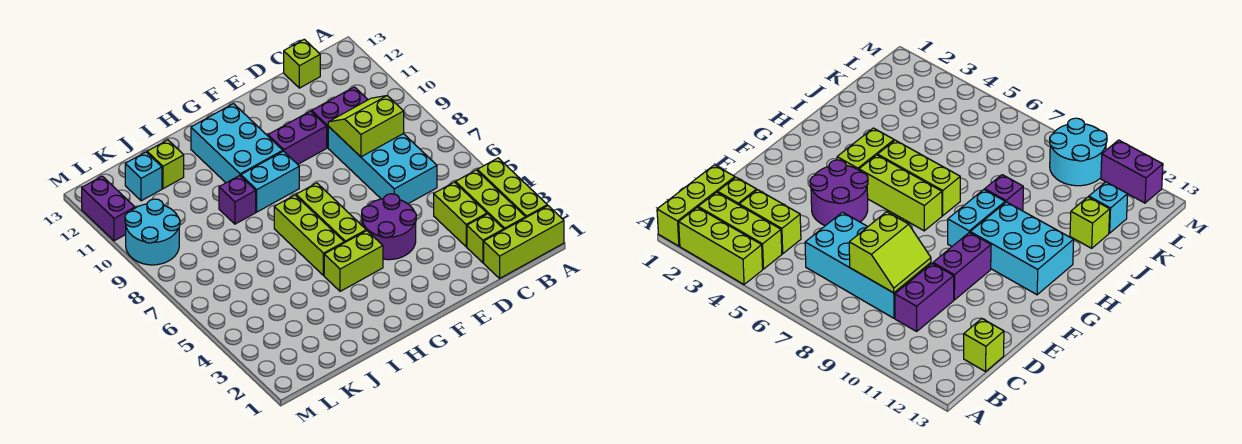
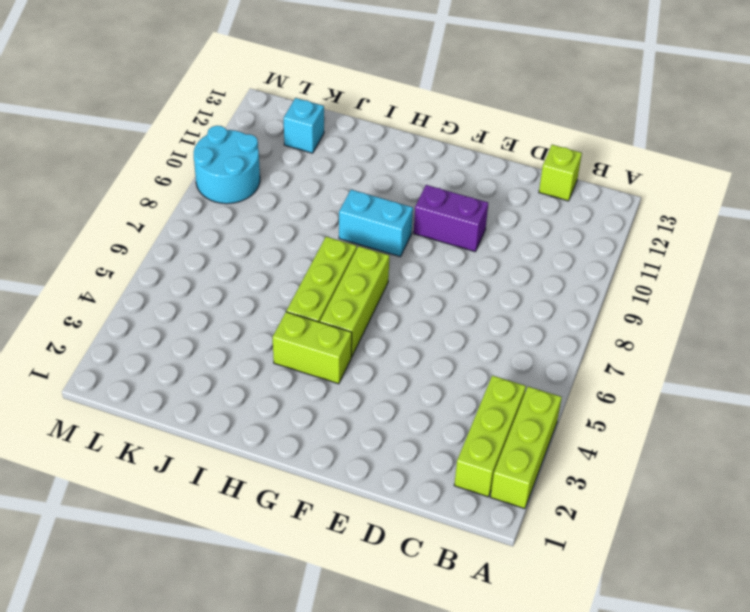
none -> lime brick A1:C1 level 1
none -> lime brick C2 level 1
none -> lime brick C3:C4 level 1

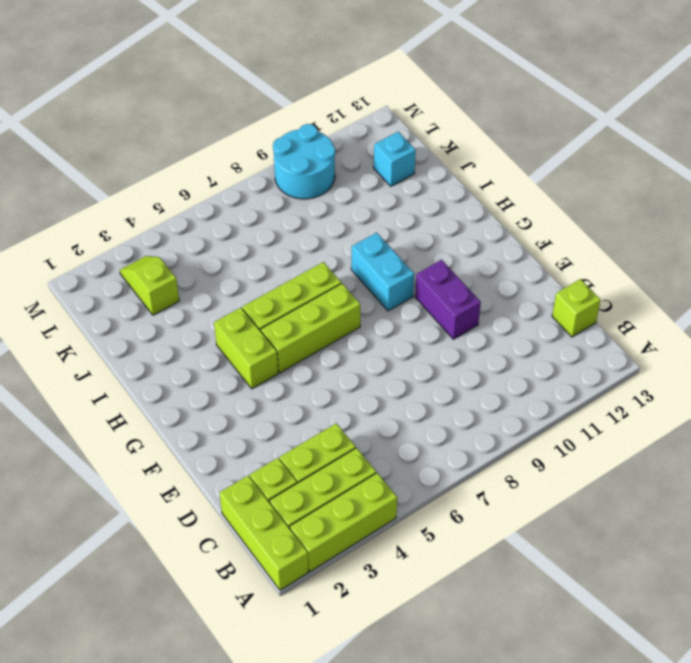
lime slope K3:L3 level 1 top K -> none
none -> cyan brick C6:D9 level 1
none -> purple brick C10:D10 level 1
none -> purple round brick E4:F5 level 1

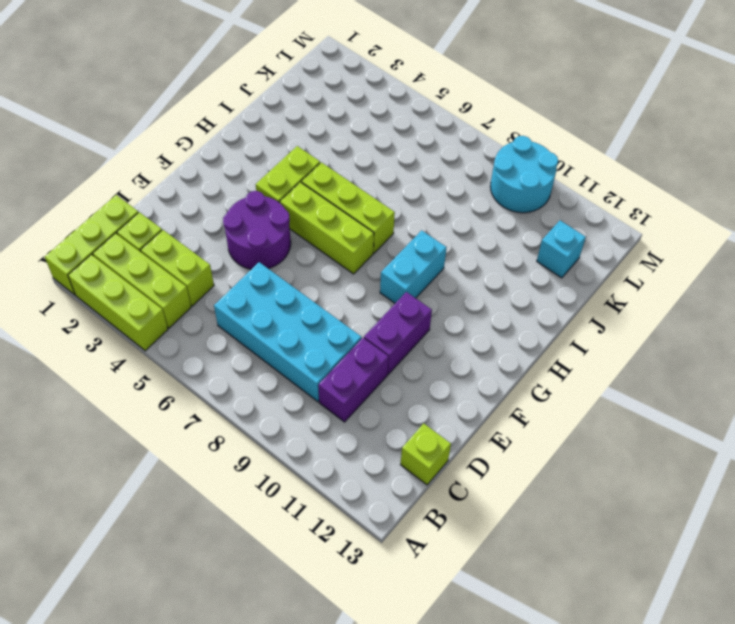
none -> cyan brick G10:H12 level 1
none -> purple brick I9 level 1
none -> lime brick J12 level 1

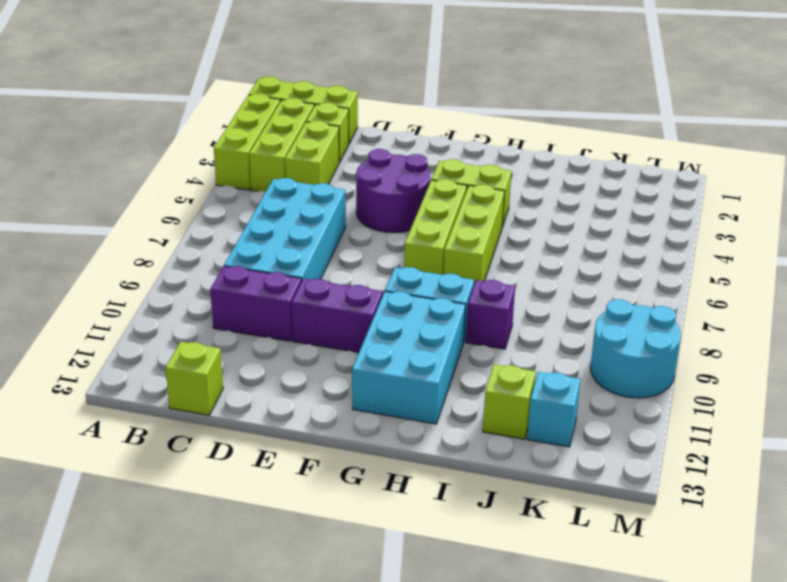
none -> purple brick M11:M12 level 1
none -> lime slope C8:D9 level 2 top 8

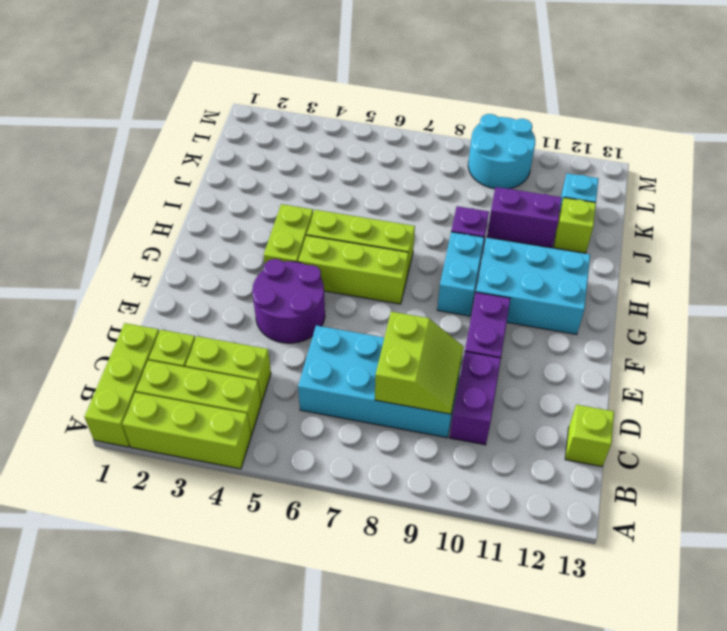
purple brick J10:J11 level 1 -> purple brick M11:M12 level 1

